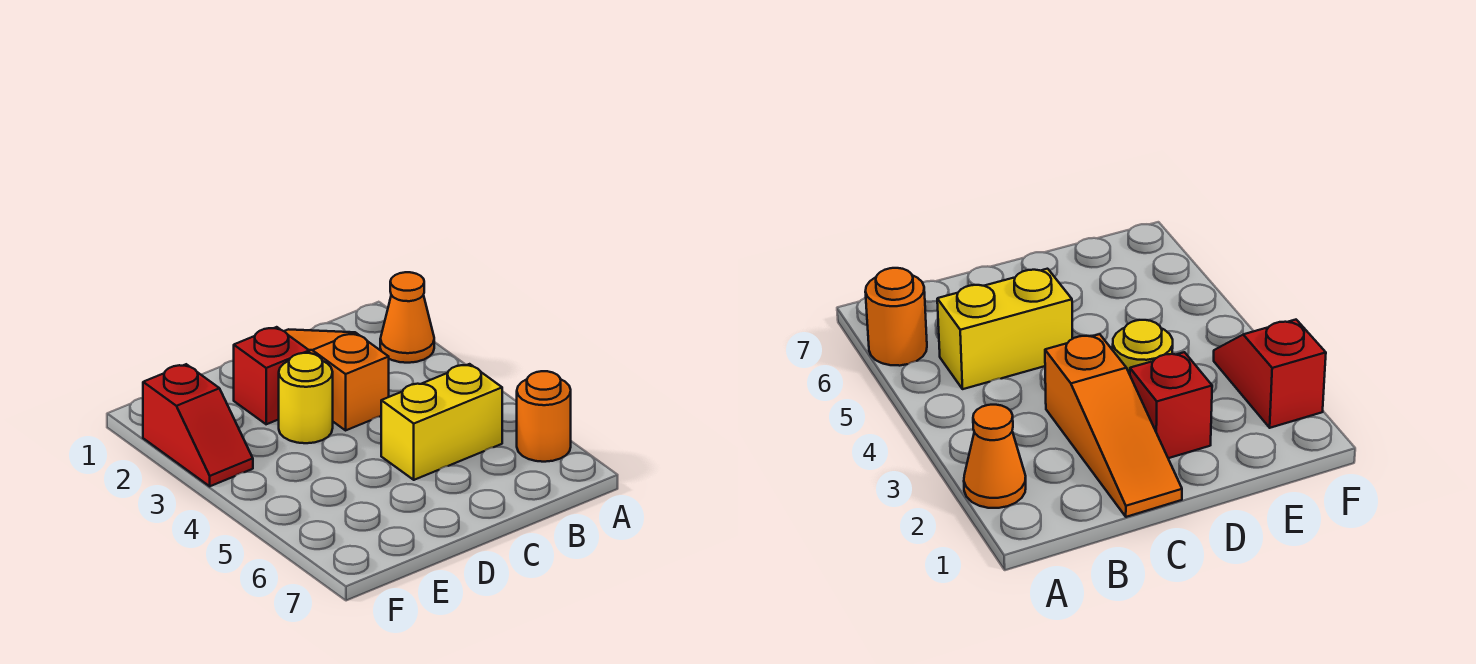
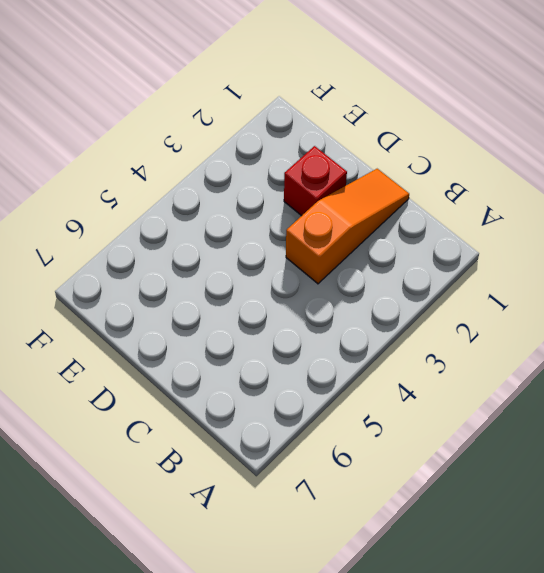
none -> orange cone A2 level 1
none -> orange round brick A6 level 1

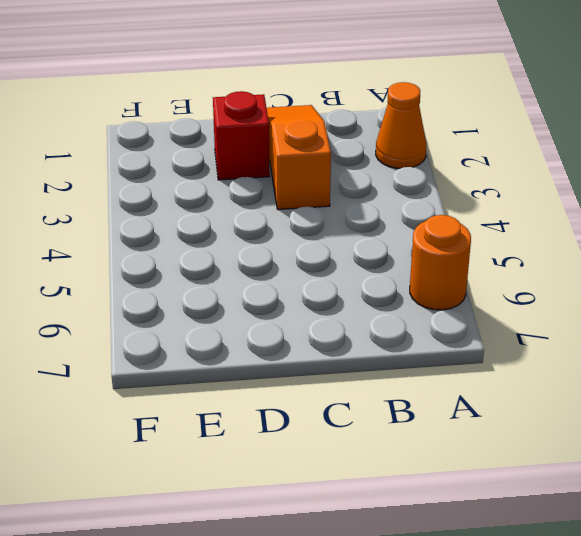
none -> yellow brick B5:C5 level 1
none -> yellow round brick D3 level 1

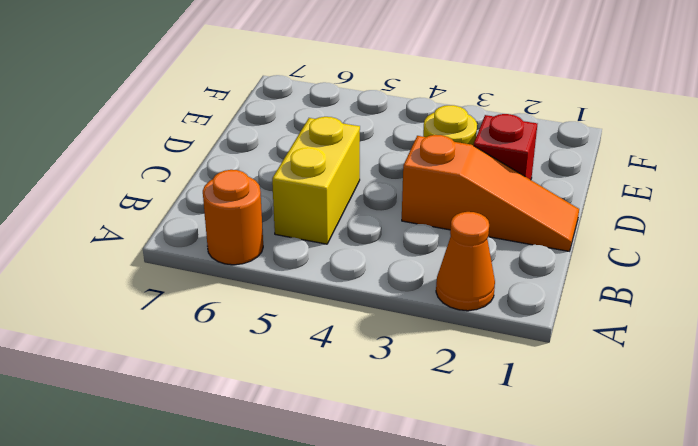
none -> red slope F2:F3 level 1 top 2

